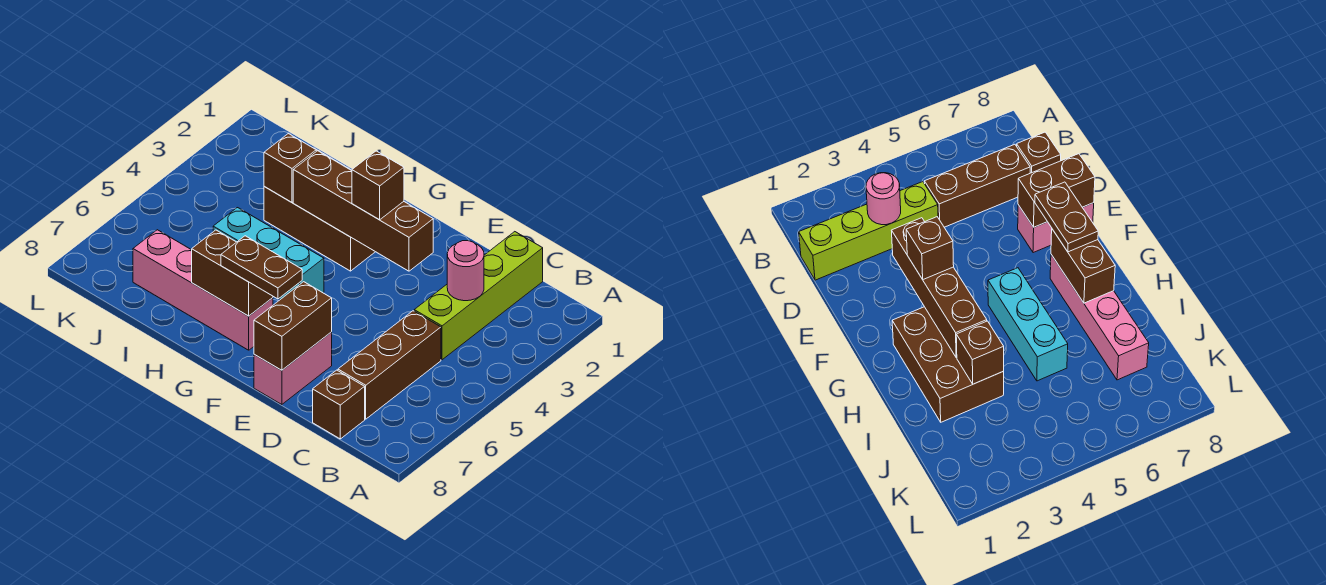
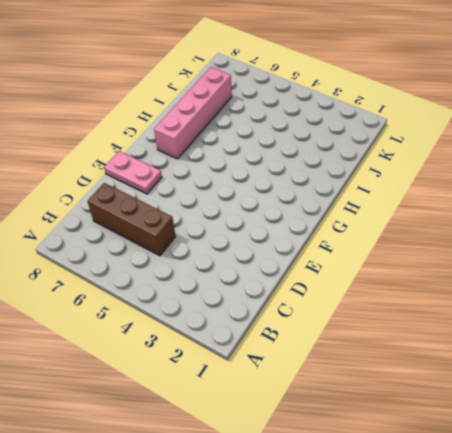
pink plate E7:E8 level 1 -> pink brick E7:E8 level 1
none -> lime brick C1:C4 level 1
none -> brown brick C8 level 1
none -> brown brick G2:I3 level 1

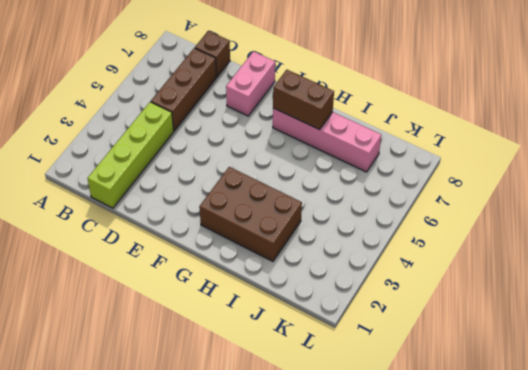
none -> cyan brick G5:I5 level 1
none -> pink round brick C3 level 2
none -> brown brick E3:H3 level 2

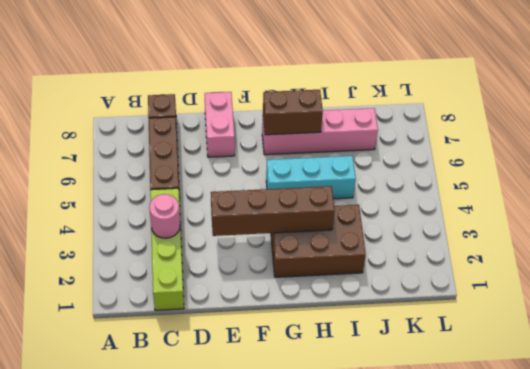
none -> brown brick E7:E8 level 2
none -> brown brick I3 level 2
none -> brown brick F3 level 3

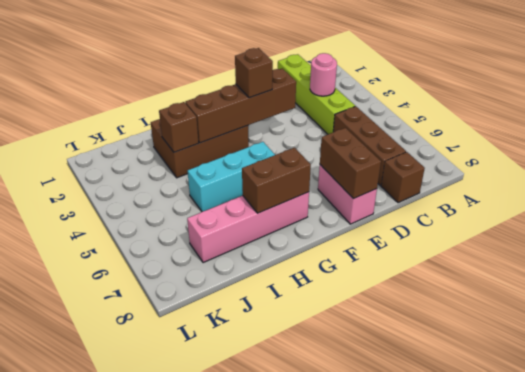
none -> brown plate F7:G7 level 3

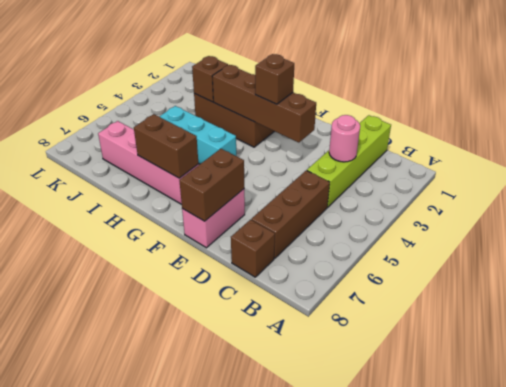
none -> brown plate F7:G7 level 3

